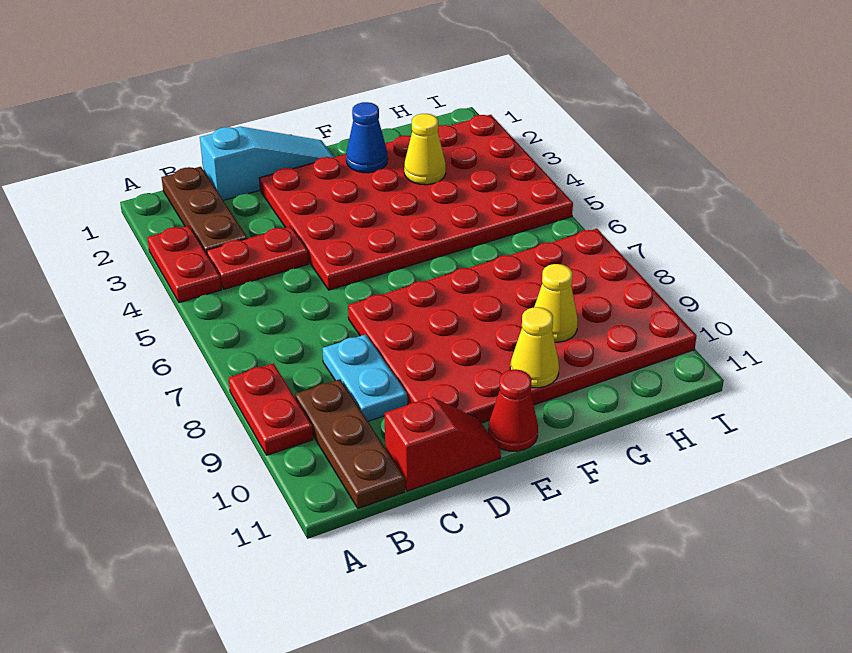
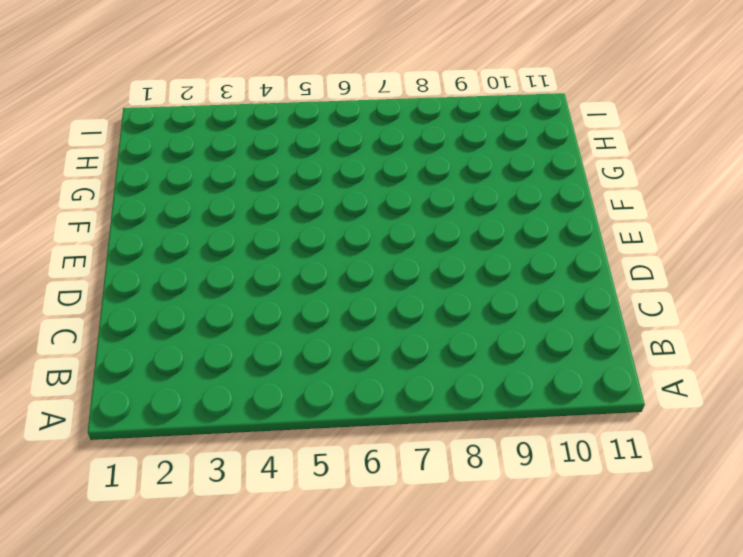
none -> red plate A3:A4 level 1
none -> red plate A8:A9 level 1
none -> brown plate B1:B3 level 1

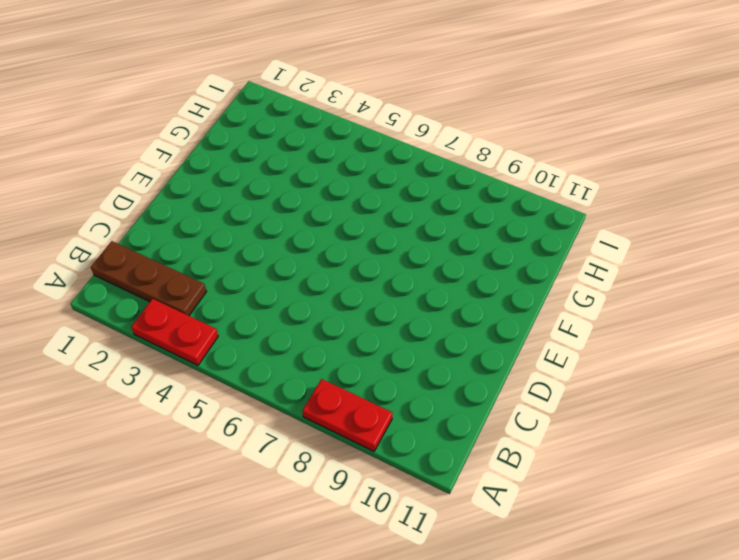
none -> red plate B4:C4 level 1
none -> brown plate B9:B11 level 1
none -> cyan slope C1:E1 level 1 top C

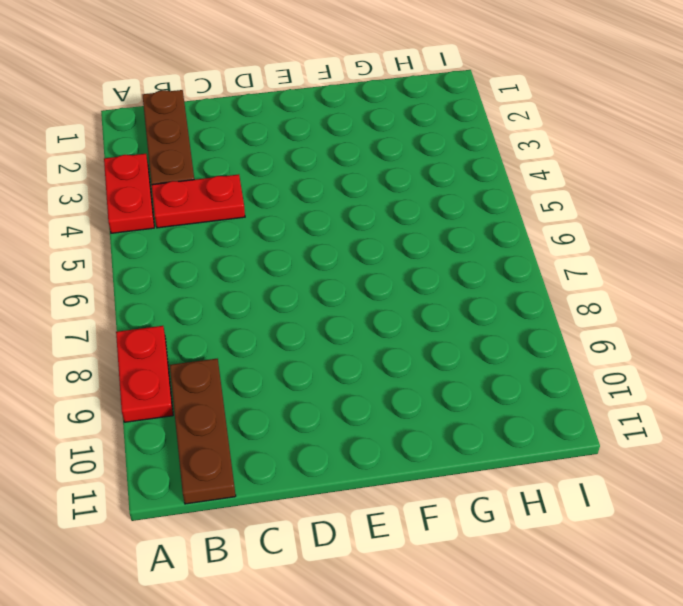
none -> cyan slope C1:E1 level 1 top C
none -> cyan plate C8:C9 level 1
none -> red slope C11:D11 level 1 top C

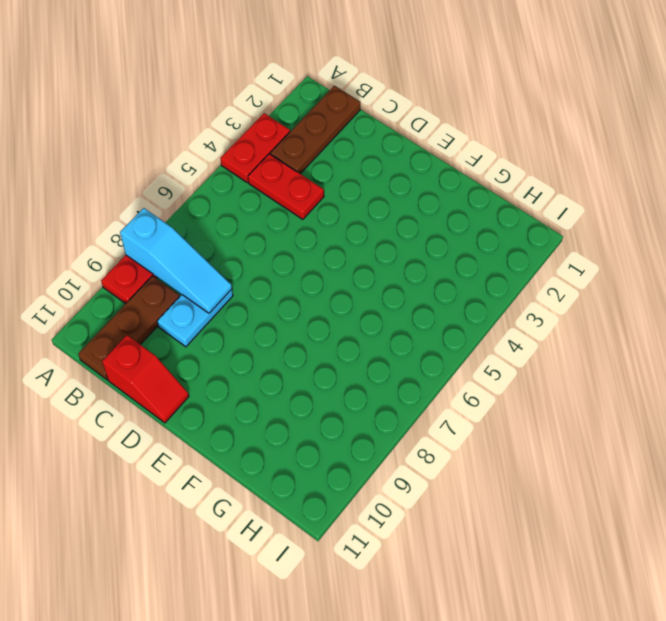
cyan slope A8:C8 level 2 top A -> cyan slope C1:E1 level 1 top C
none -> red plate D2:I5 level 1
none -> red plate D7:I10 level 1
none -> red cone E11 level 1

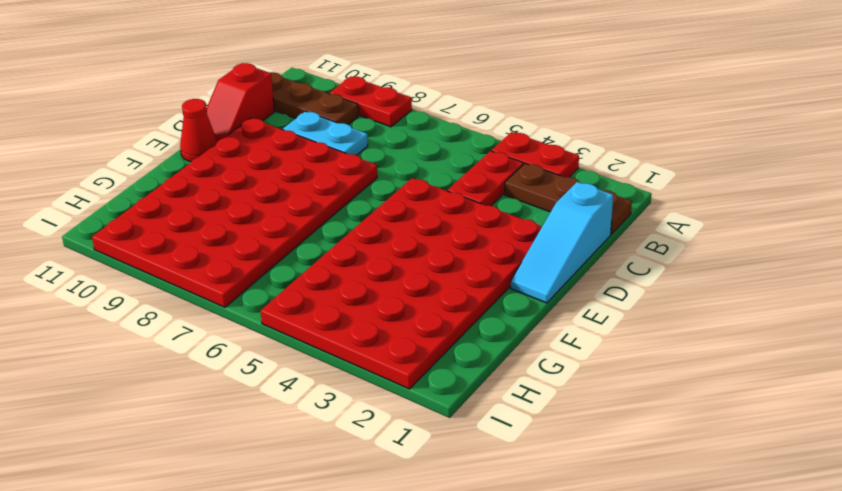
none -> blue cone F2 level 2
none -> yellow cone F10 level 2
none -> yellow cone G3 level 2

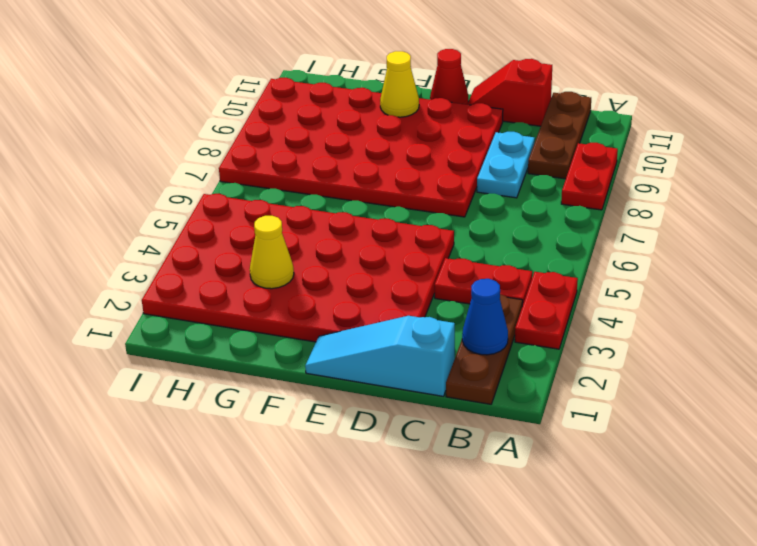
blue cone B2 level 2 -> blue cone F2 level 2
none -> yellow cone G9 level 2

